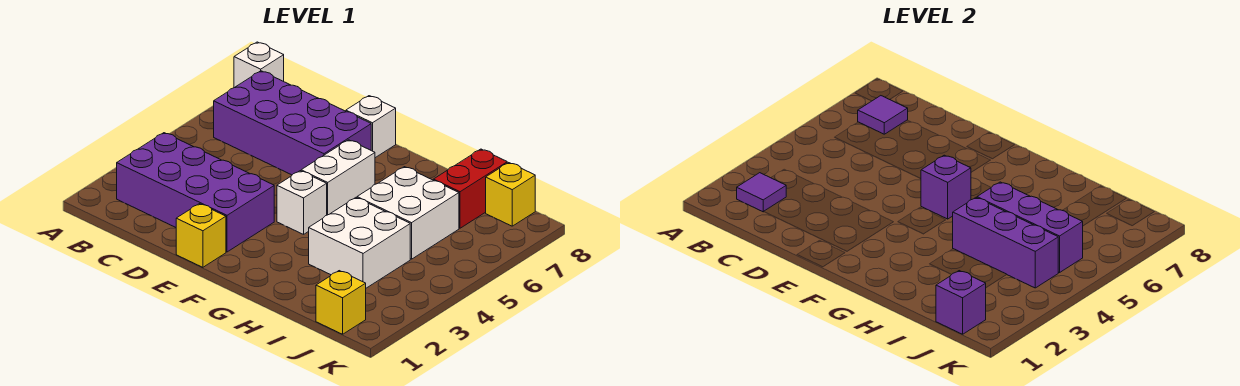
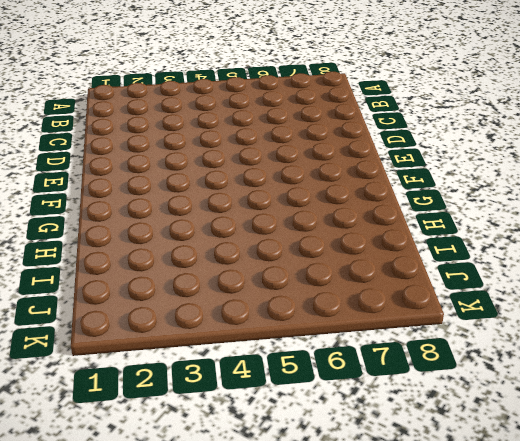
none -> white brick A8 level 1
none -> purple brick B2:E3 level 1
none -> purple brick B6:E7 level 1

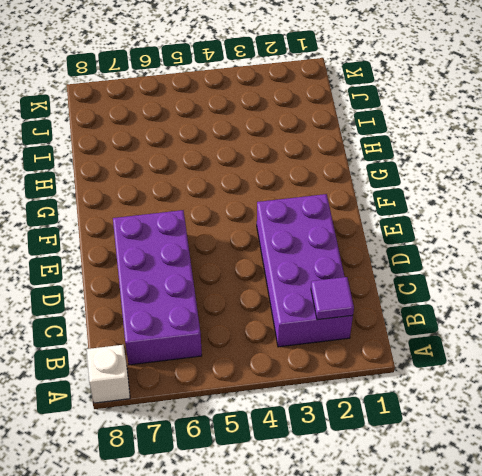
none -> yellow brick E1 level 1
none -> white brick E8 level 1
none -> white brick F4 level 1

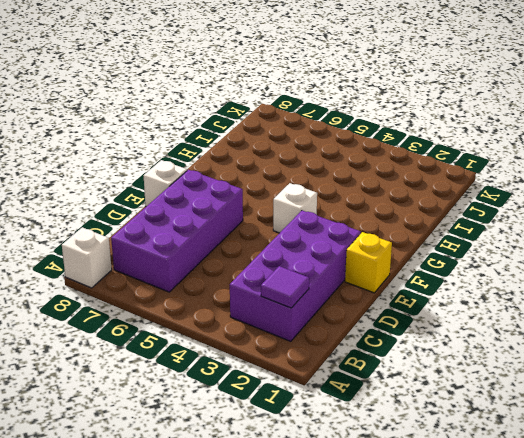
none -> white brick F5:F6 level 1
none -> white brick H3:I4 level 1
none -> white brick H5:I6 level 1

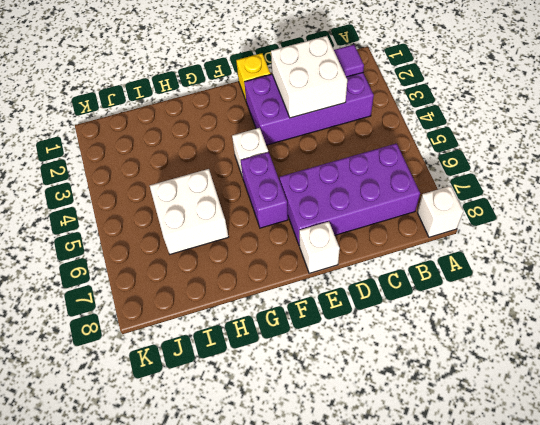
white brick C2:D3 level 2 -> white brick H3:I4 level 1
purple brick F5:F6 level 1 -> white brick F5:F6 level 1
none -> red brick I7:I8 level 1
none -> yellow brick J1 level 1
none -> yellow brick J8 level 1

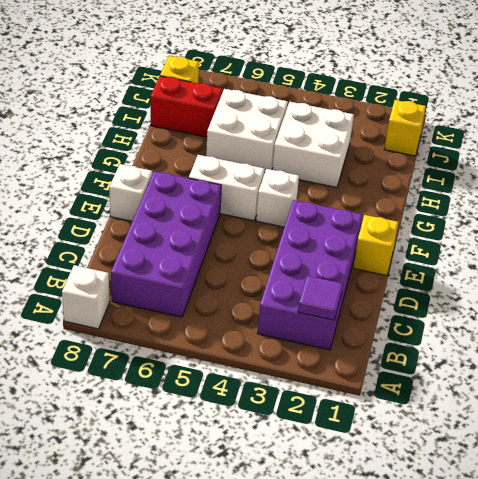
none -> purple tile B7 level 2
none -> purple brick F5 level 2
none -> purple brick H4:J4 level 2

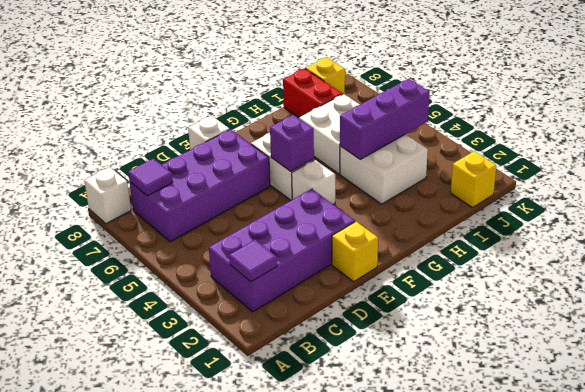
none -> purple brick H5:J5 level 2
none -> purple brick J1 level 2

